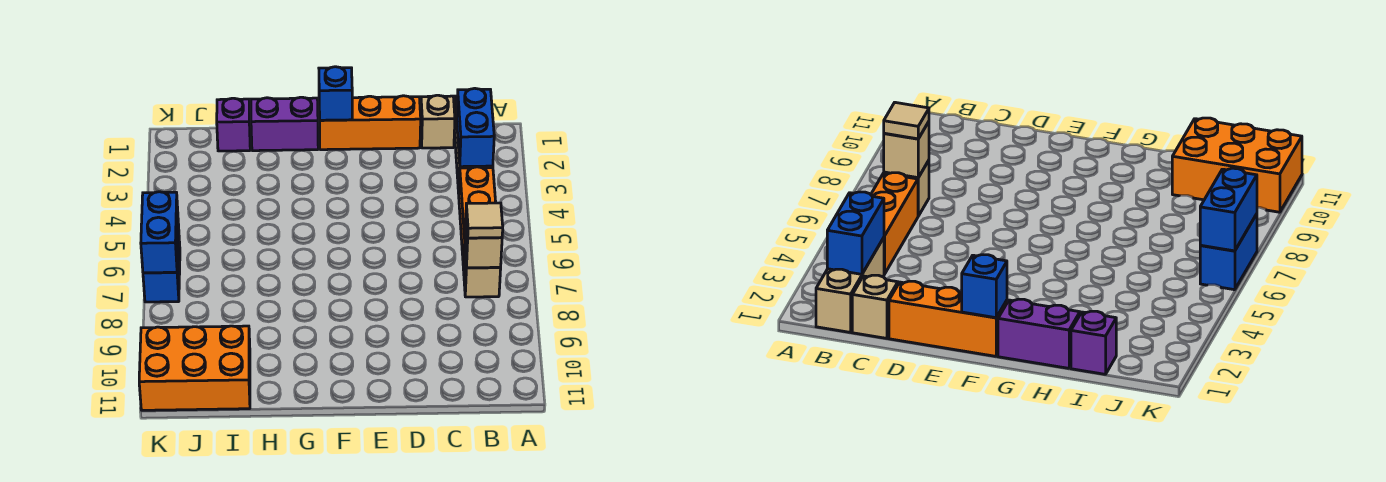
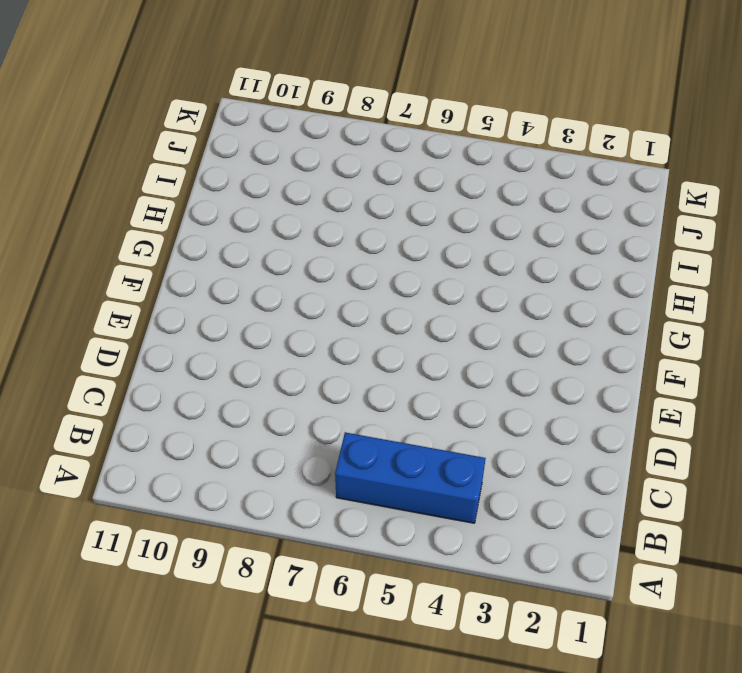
blue brick B4:B6 level 1 -> orange brick B4:B6 level 1
none -> tan brick B1:B3 level 1
none -> tan brick B7 level 1
none -> tan brick C1 level 1

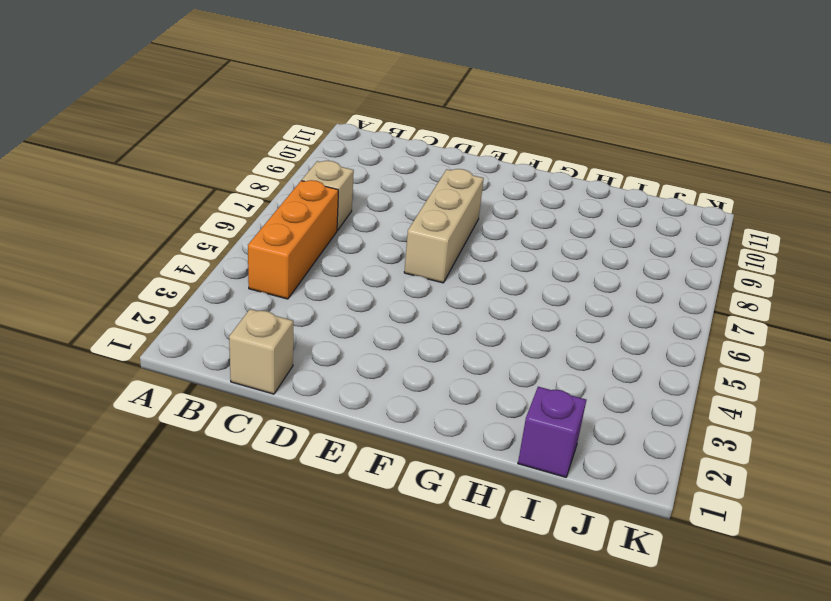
tan brick E6:E8 level 1 -> tan brick B1:B3 level 1
none -> orange brick D1:F1 level 1
none -> purple brick G1:H1 level 1
none -> orange brick I10:K11 level 1

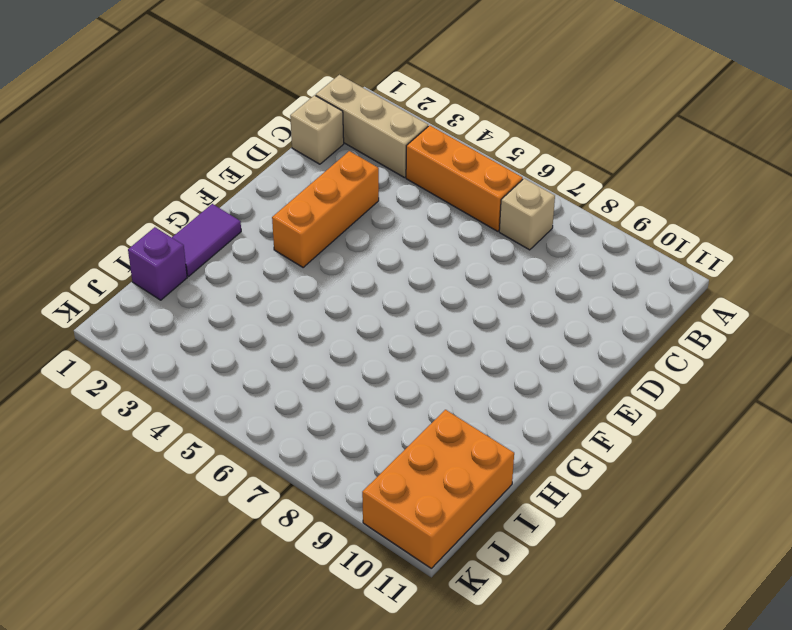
orange brick D3:F3 level 1 -> orange brick D1:F1 level 1
purple tile G1:H1 level 1 -> purple brick G1:H1 level 1
none -> blue brick K6:K7 level 1
none -> blue brick B2:B3 level 2
none -> tan brick B7 level 2

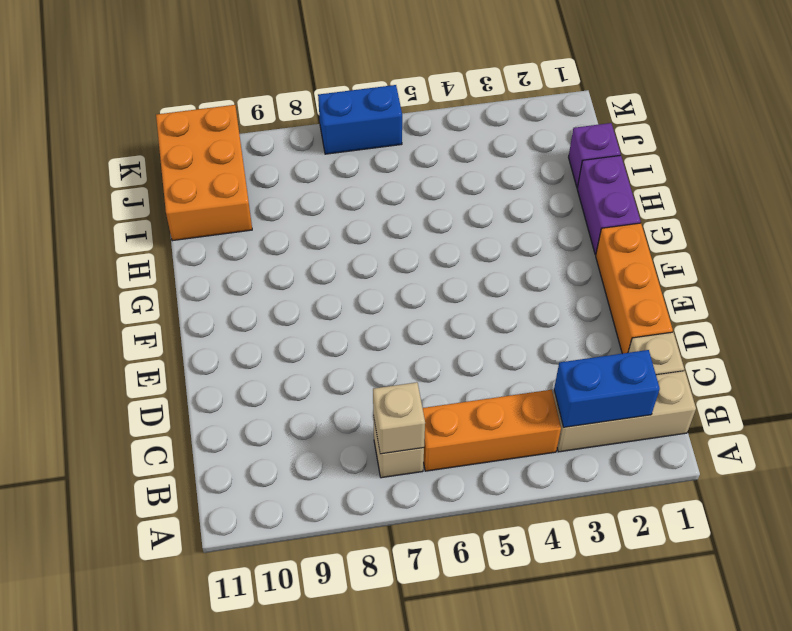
none -> blue brick F1 level 2
none -> blue brick K6:K7 level 2
none -> tan tile B7 level 3

